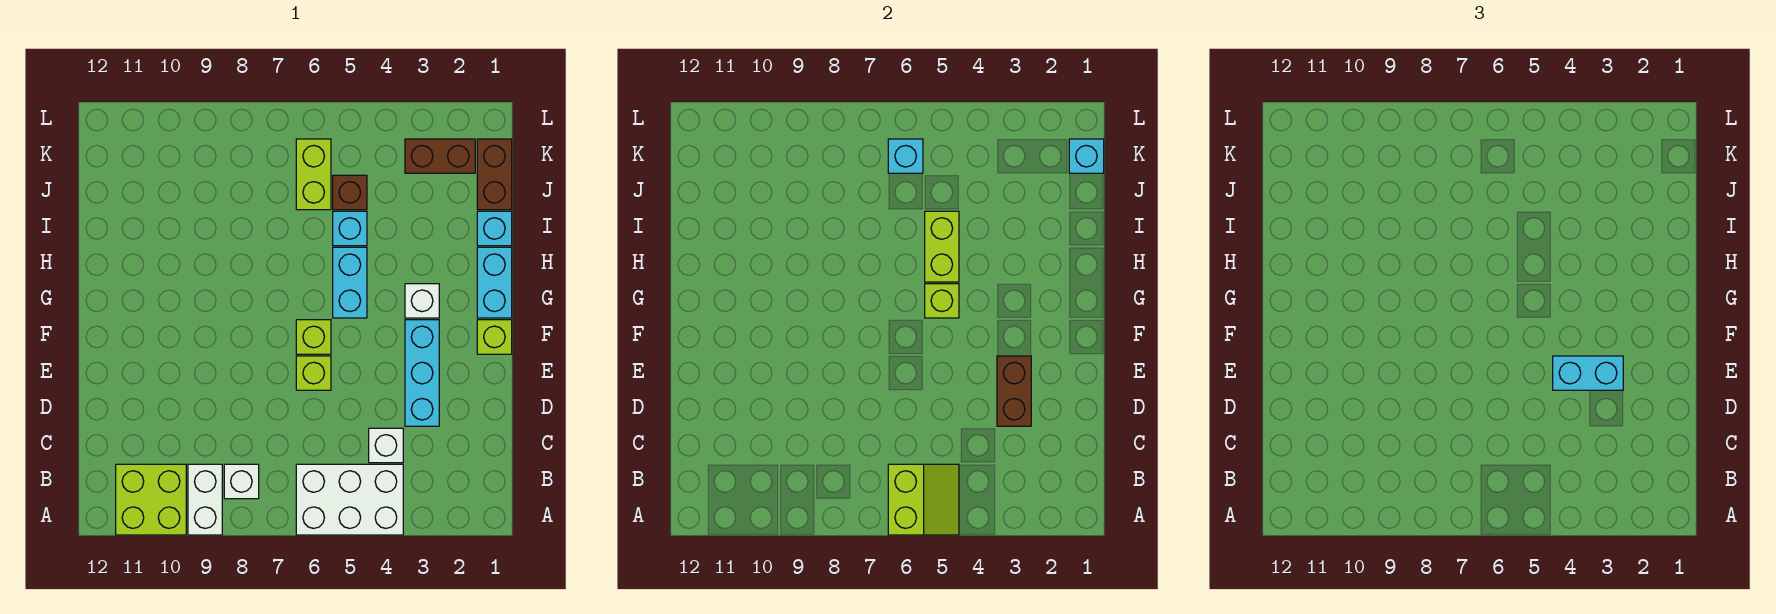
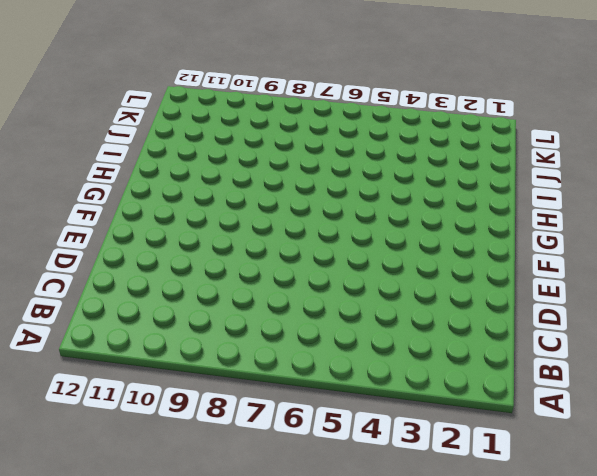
none -> white brick A4:B6 level 1
none -> white brick A9:B9 level 1
none -> lime brick A10:B11 level 1

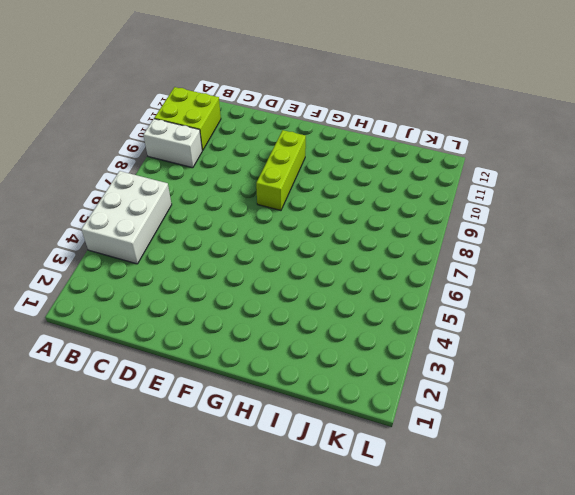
lime brick F8:F10 level 1 -> none
none -> white brick B8 level 1
none -> white brick C4 level 1
none -> cyan brick D3:F3 level 1

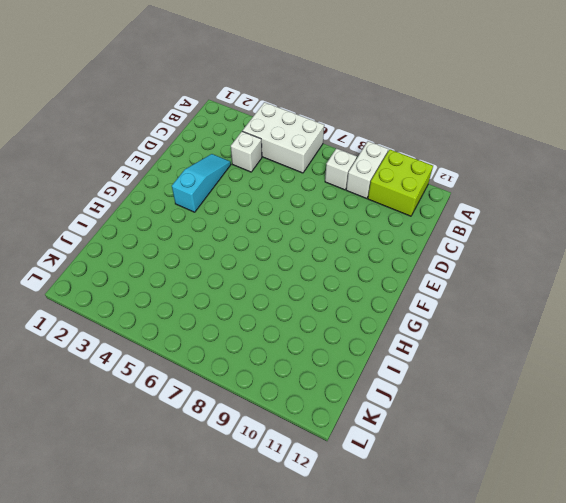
cyan slope D3:F3 level 1 top F -> cyan brick D3:F3 level 1
none -> lime brick E6 level 1
none -> lime brick F1 level 1
none -> lime brick F6 level 1

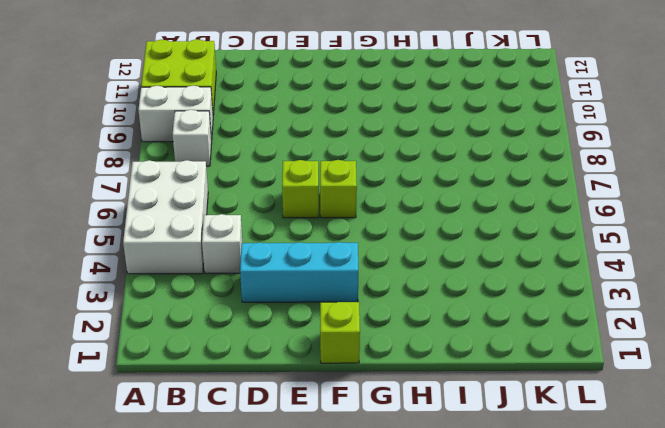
none -> cyan brick G1:H1 level 1
none -> white brick G3 level 1
none -> cyan brick G5:H5 level 1

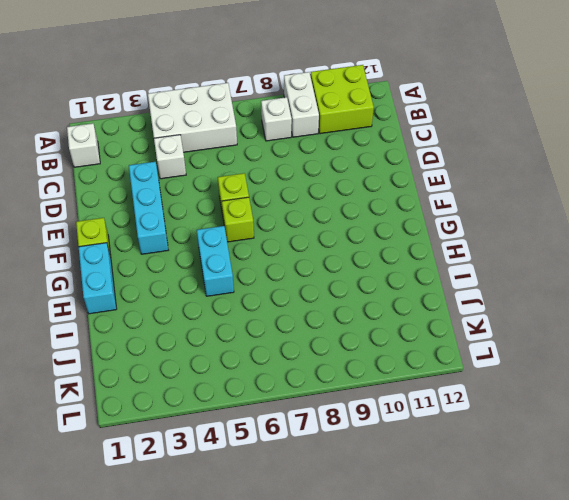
white brick B1 level 1 -> white brick G3 level 1
none -> cyan brick I1 level 1
none -> cyan brick I5 level 1
none -> brown brick J1:K1 level 1

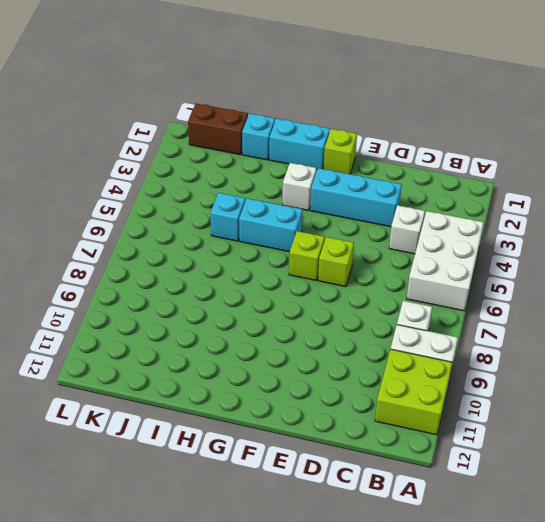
none -> brown brick J5 level 1
none -> lime brick J6:K6 level 1
none -> brown brick K2:K3 level 1

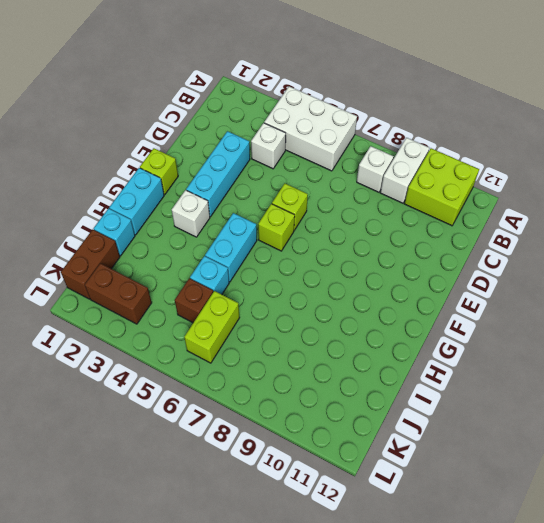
none -> lime slope A5:B6 level 2 top 6
none -> brown brick D3:E3 level 2
none -> lime brick G5 level 2

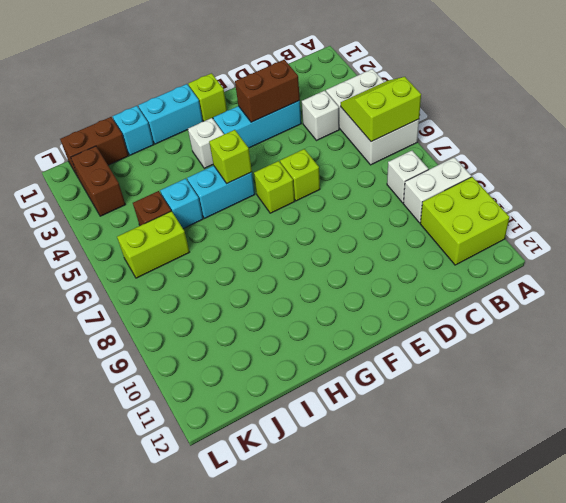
none -> lime brick H5:I5 level 2
none -> cyan brick K1 level 2
none -> cyan brick K6 level 2

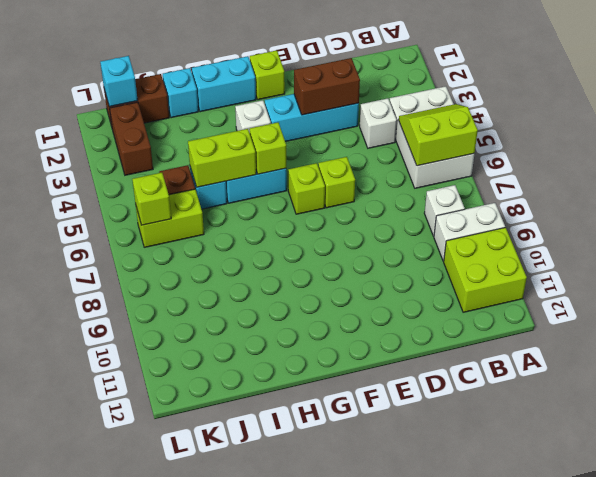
lime brick K6 level 2 -> cyan brick K6 level 2
none -> cyan brick E3:E4 level 3

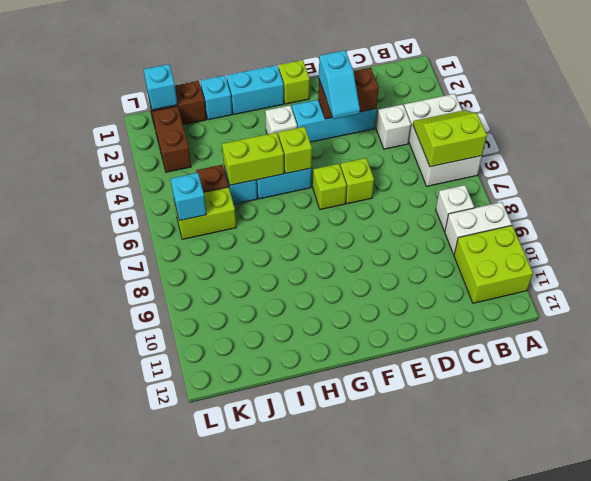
cyan slope E3:E4 level 3 top 3 -> cyan brick E3:E4 level 3

